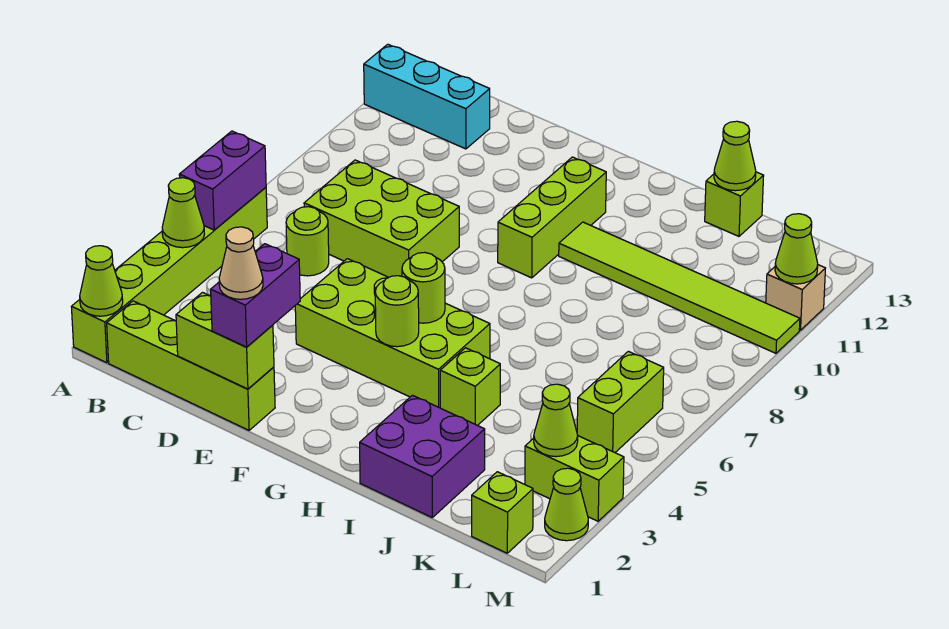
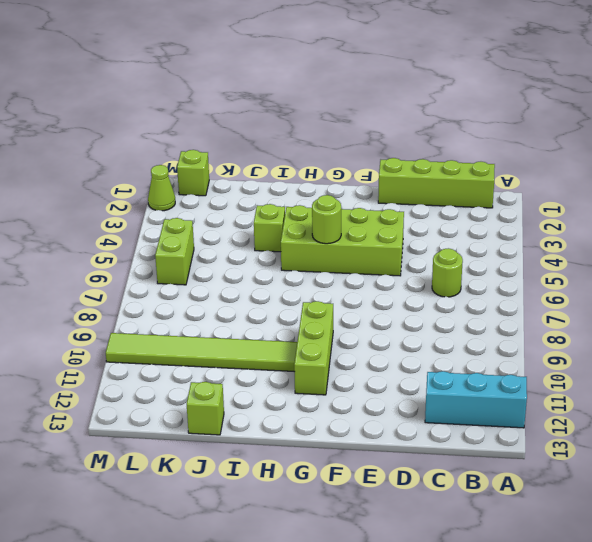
none -> lime brick A1:A6 level 1
none -> lime brick C7:E8 level 1
none -> purple brick I1:J2 level 1

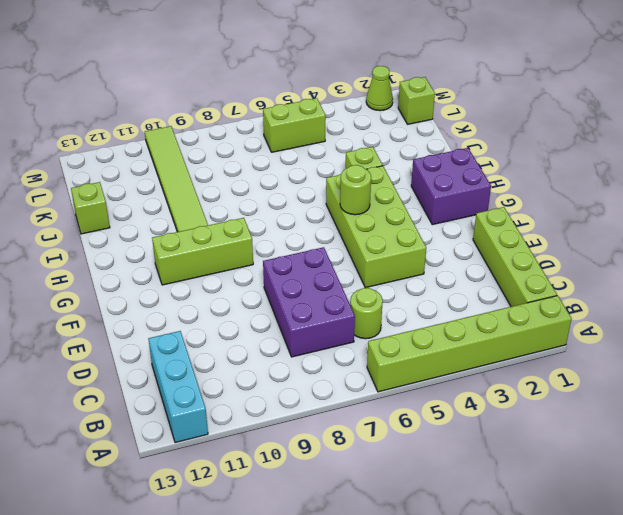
purple brick C7:E8 level 1 -> lime brick C7:E8 level 1
purple brick G1:H2 level 1 -> purple brick I1:J2 level 1
none -> lime brick L3:M3 level 1
none -> tan brick M11 level 1
none -> lime cone A1 level 2

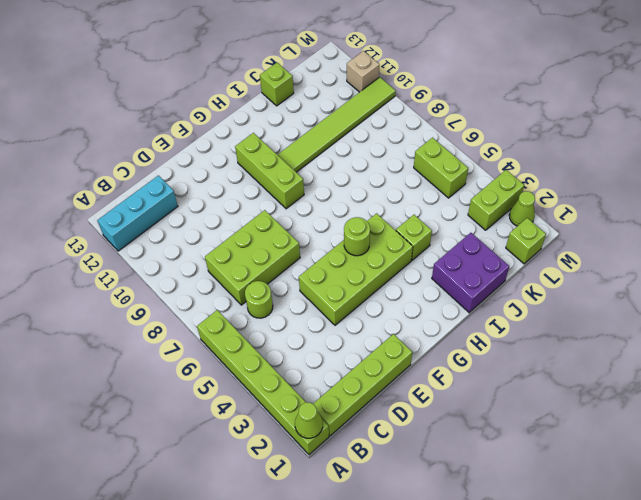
none -> lime cone A4 level 2
none -> purple brick A5:A6 level 2
none -> lime brick D1:E1 level 2

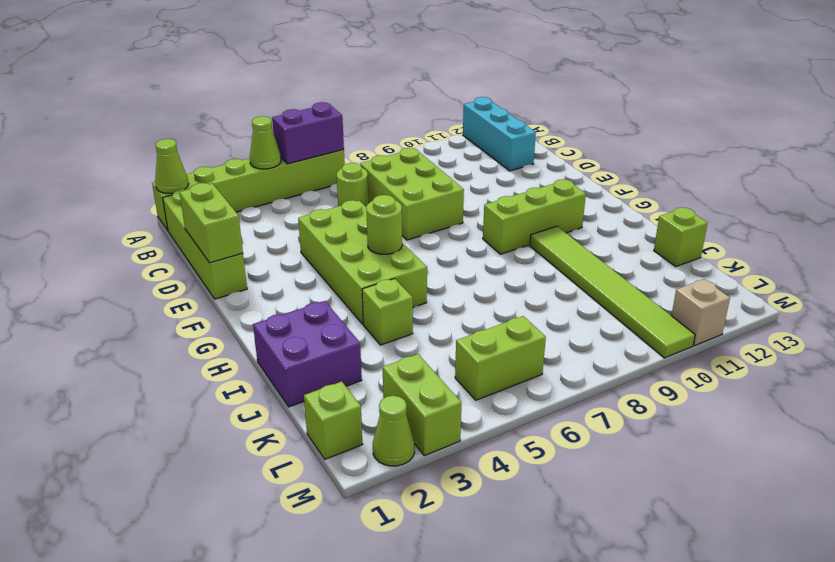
none -> lime round brick G4 level 2
none -> lime cone J13 level 2
none -> lime cone L3 level 2

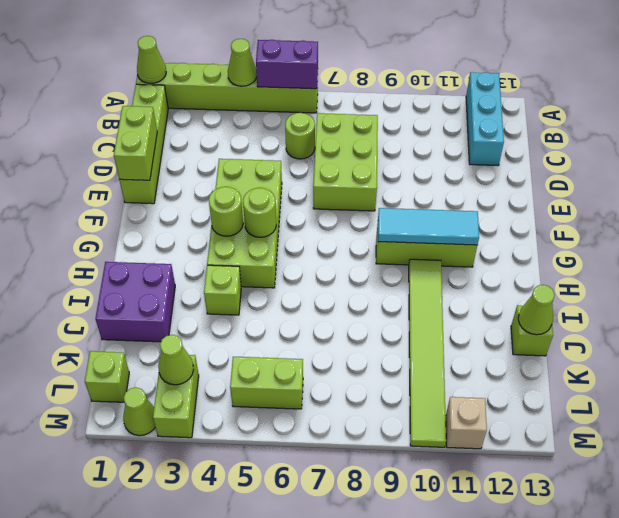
cyan tile G9:G11 level 2 -> none
none -> lime cone M11 level 2
none -> purple brick E1:E2 level 3
none -> tan cone E1 level 4

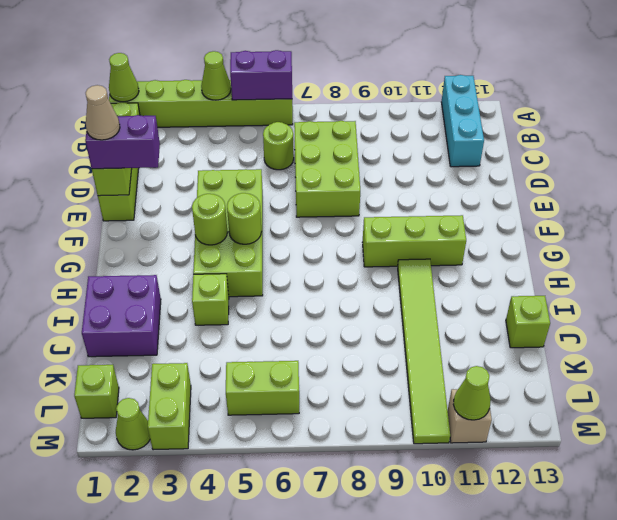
none -> lime cone J13 level 2
none -> lime cone L3 level 2

